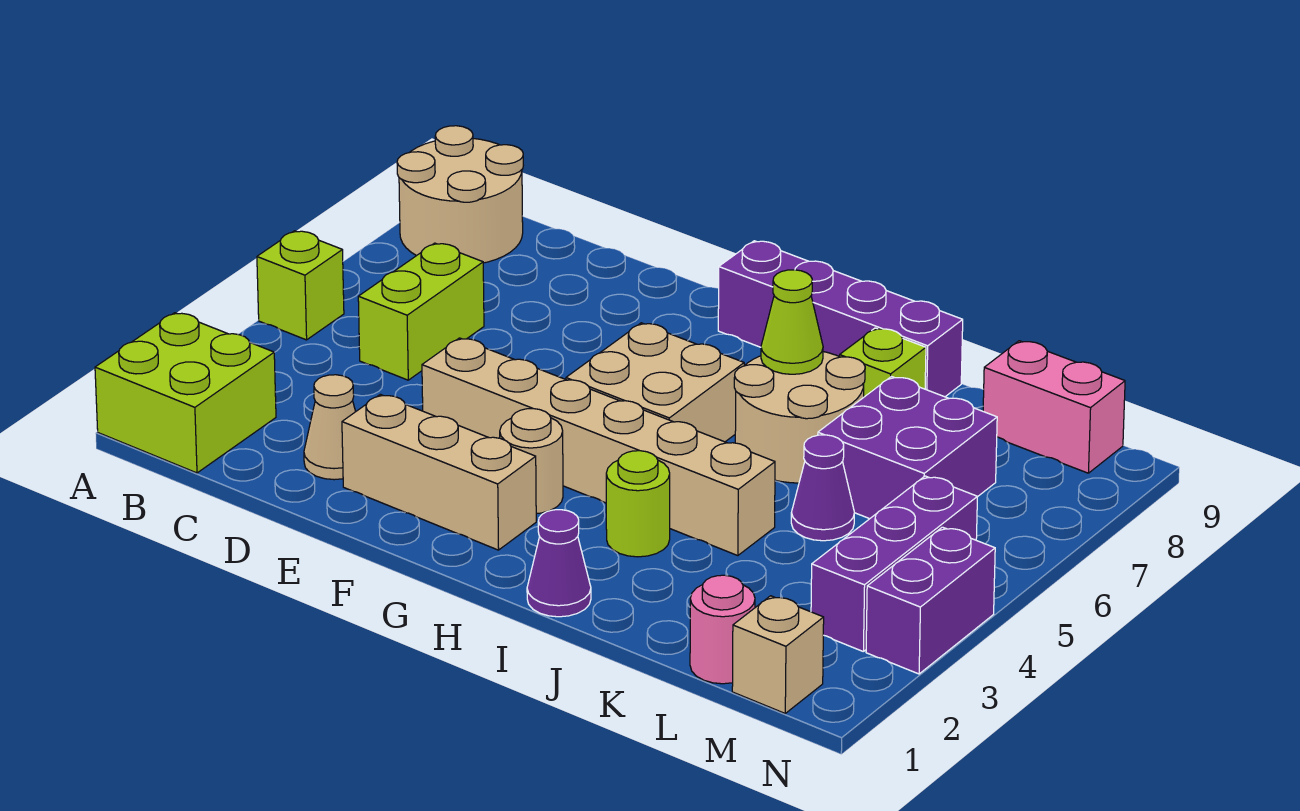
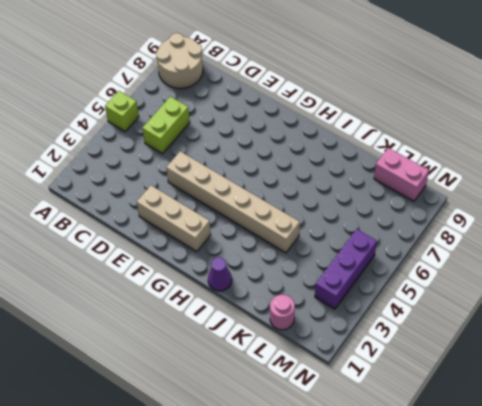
none -> lime brick A1:B2 level 1
none -> tan cone D2 level 1
none -> tan round brick G3 level 1

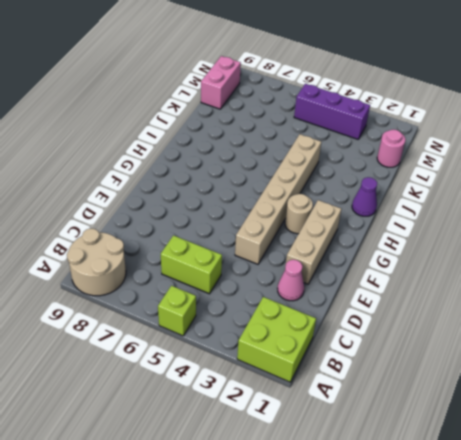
pink cone D2 level 1 -> tan cone D2 level 1
none -> tan brick G5:H6 level 1
none -> purple brick G9:J9 level 1
none -> lime round brick I3 level 1

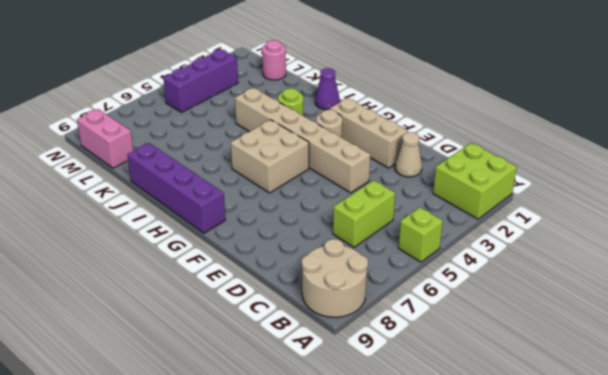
none -> tan round brick I6:J7 level 1
none -> lime brick J8 level 1
none -> purple cone K5 level 1

